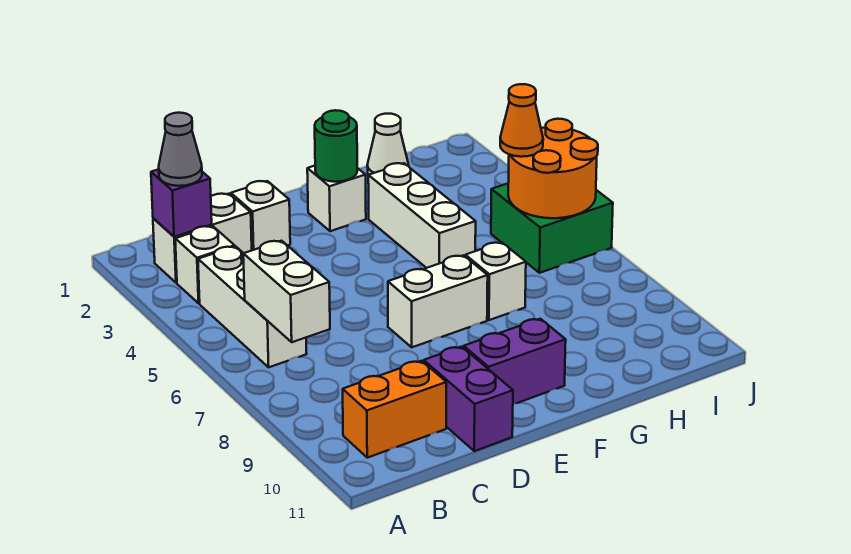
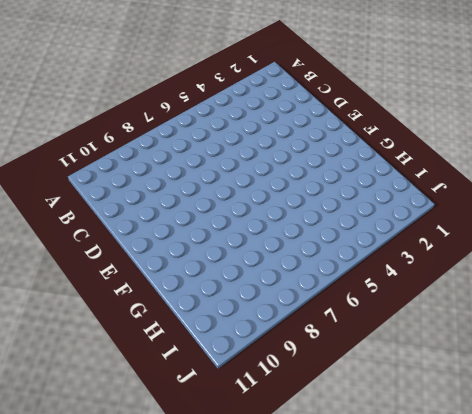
none -> white brick B2:C2 level 1
none -> white brick B3 level 1
none -> white brick B4:B6 level 1

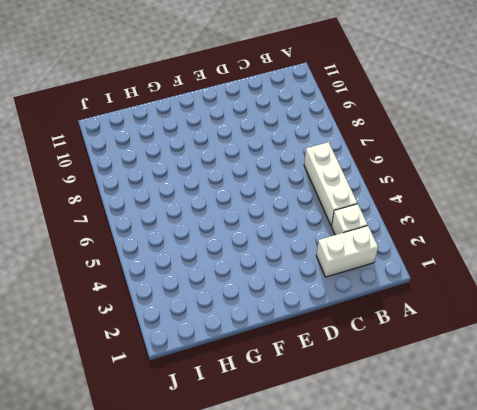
none -> orange brick B10:C10 level 1
none -> white brick D2 level 1
none -> purple brick D10:D11 level 1

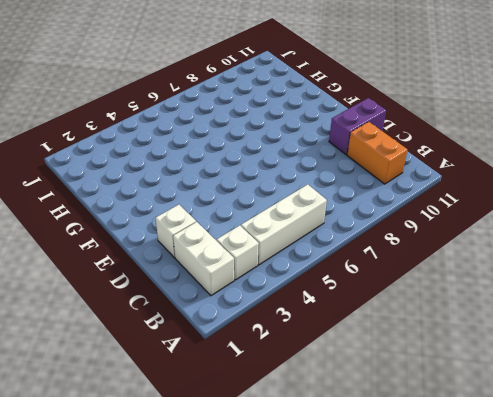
none -> white brick E7:F7 level 1
none -> purple brick E10:F10 level 1
none -> white brick F2 level 1

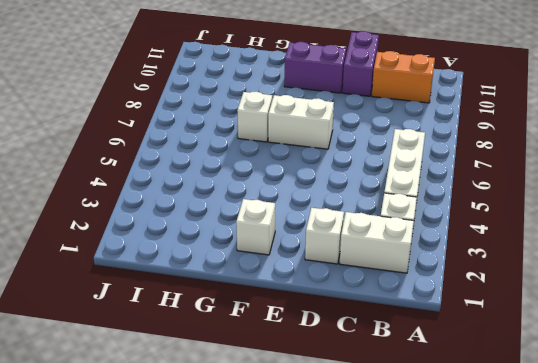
none -> white brick G3:G5 level 1
none -> white cone H1 level 1
none -> green brick I5:J6 level 1

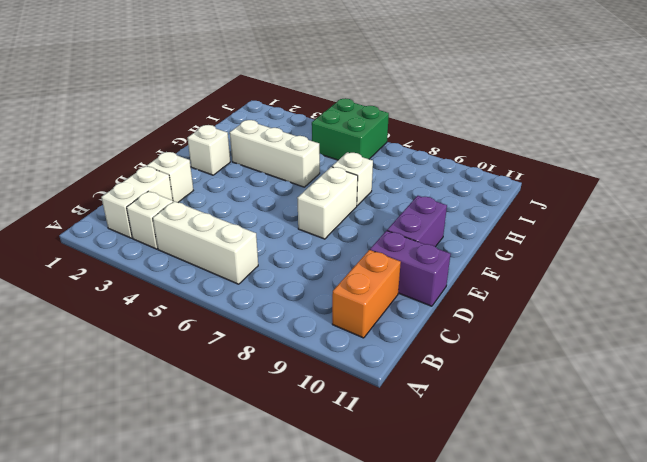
none -> white cone H1 level 1
none -> purple brick B2 level 2
none -> white brick B6:B7 level 2

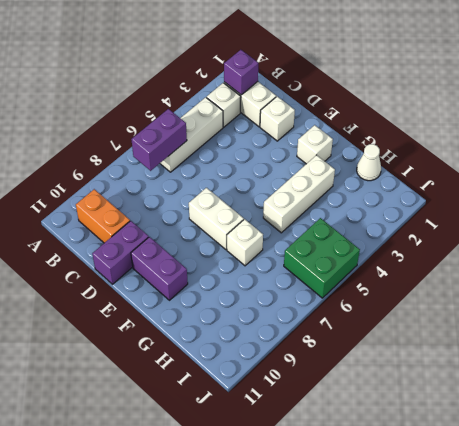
purple brick B6:B7 level 2 -> white brick B6:B7 level 2
none -> green round brick F2 level 2
none -> orange round brick I5:J6 level 2
none -> grey cone B2 level 3

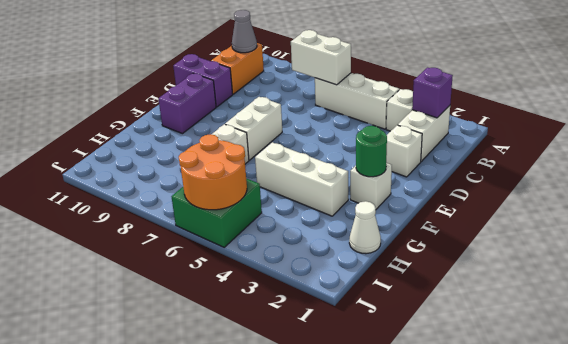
grey cone B10 level 2 -> grey cone B2 level 3
none -> orange cone I5 level 3

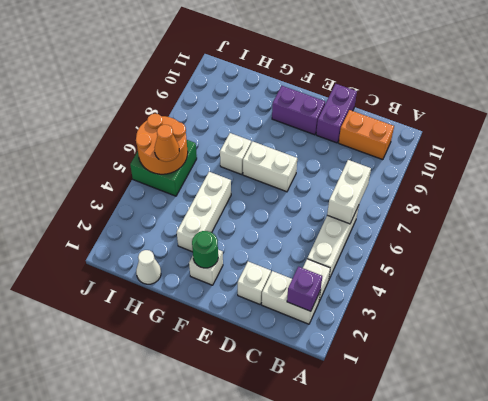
none -> grey cone B2 level 3

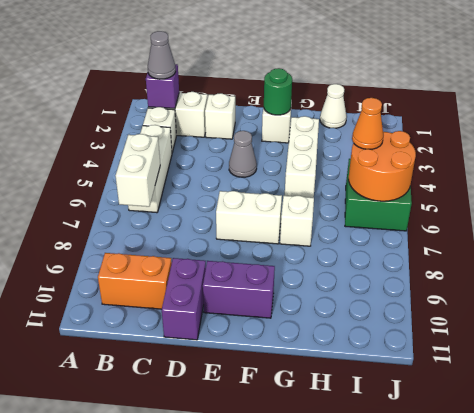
grey cone E4 level 1 -> none

